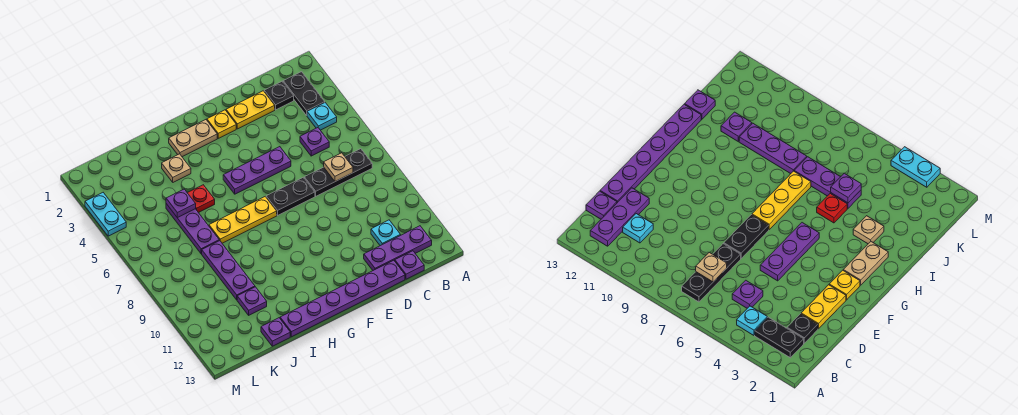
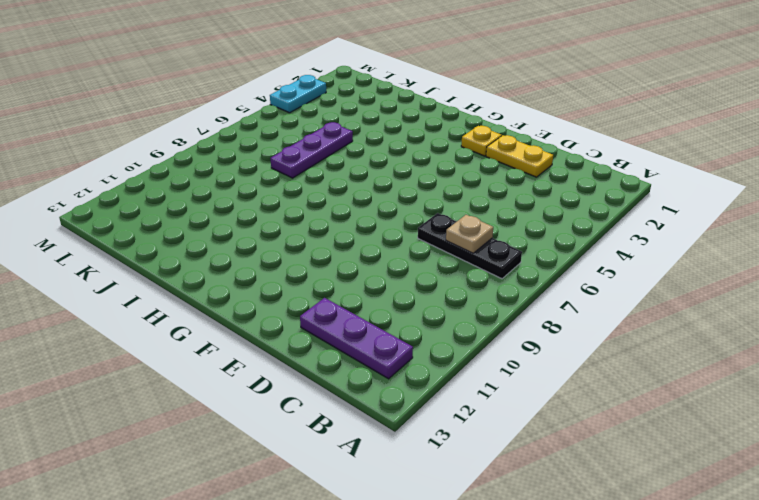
none -> black plate B2:B3 level 1
none -> cyan plate B4 level 1
none -> black plate C2 level 1

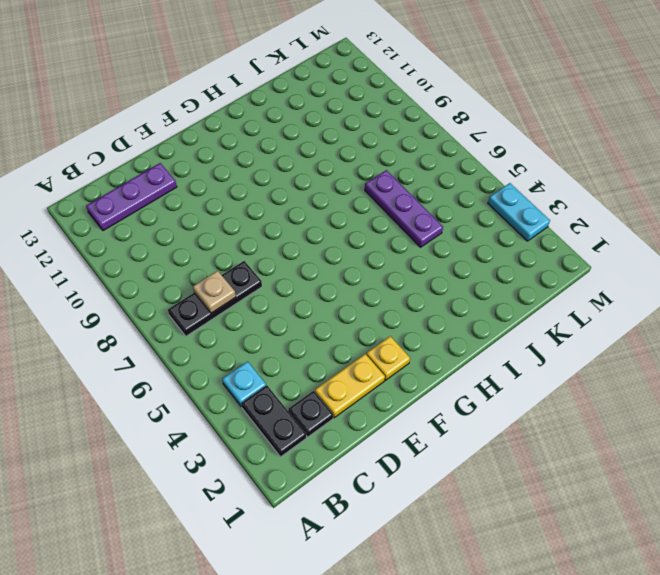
none -> purple plate C5 level 1
none -> cyan plate C11 level 1
none -> purple plate C13 level 1

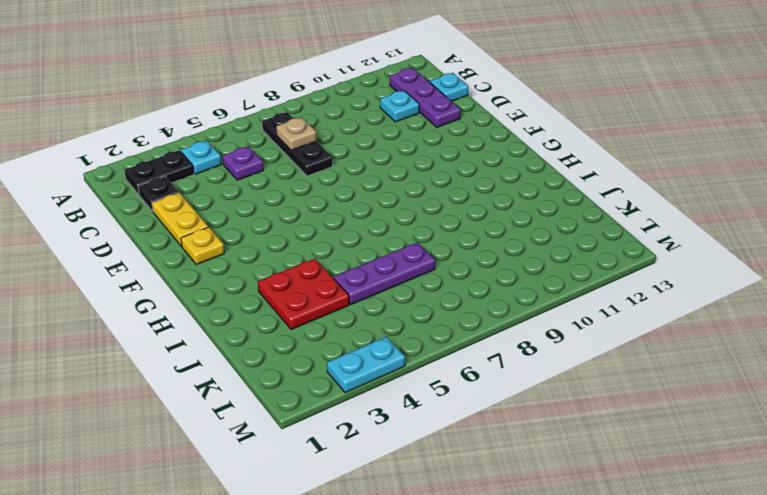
cyan plate C13 level 1 -> purple plate C13 level 1
red plate I3:J4 level 1 -> tan plate I3 level 1
none -> purple plate D13:I13 level 1
none -> purple plate E5:G5 level 1
none -> black plate E7:F7 level 1

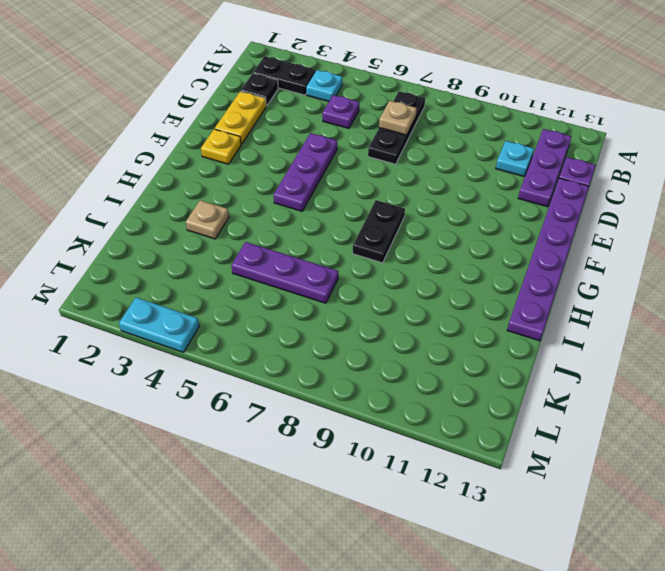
black plate G8:H8 level 1 -> black plate E7:F7 level 1
none -> tan plate G2:H2 level 1
none -> yellow plate G7:I7 level 1
none -> red plate I5 level 1

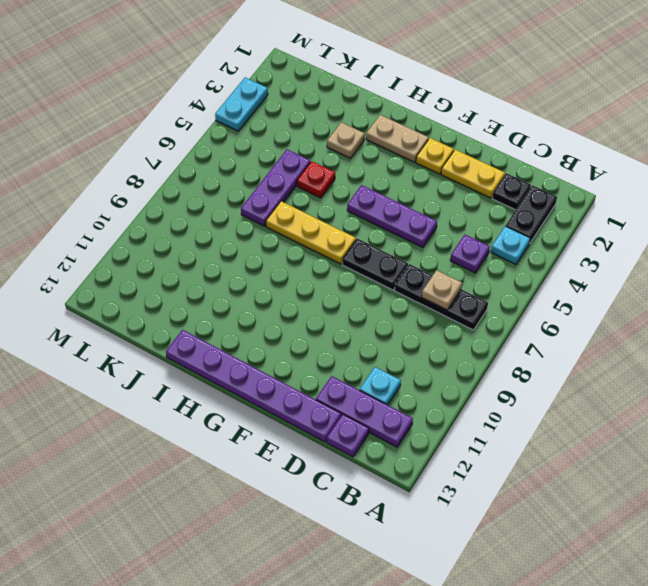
none -> purple plate J8:J10 level 1
none -> purple plate J11 level 1
none -> purple plate J13 level 1

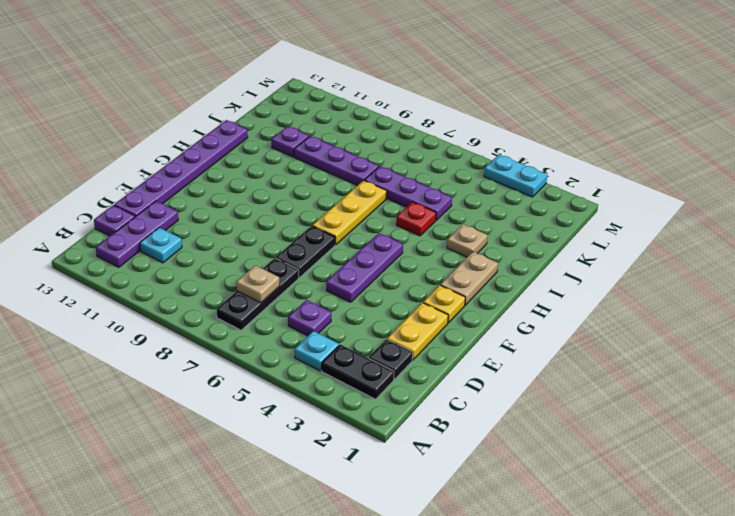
none -> purple plate J13 level 1
none -> purple plate J5 level 2

